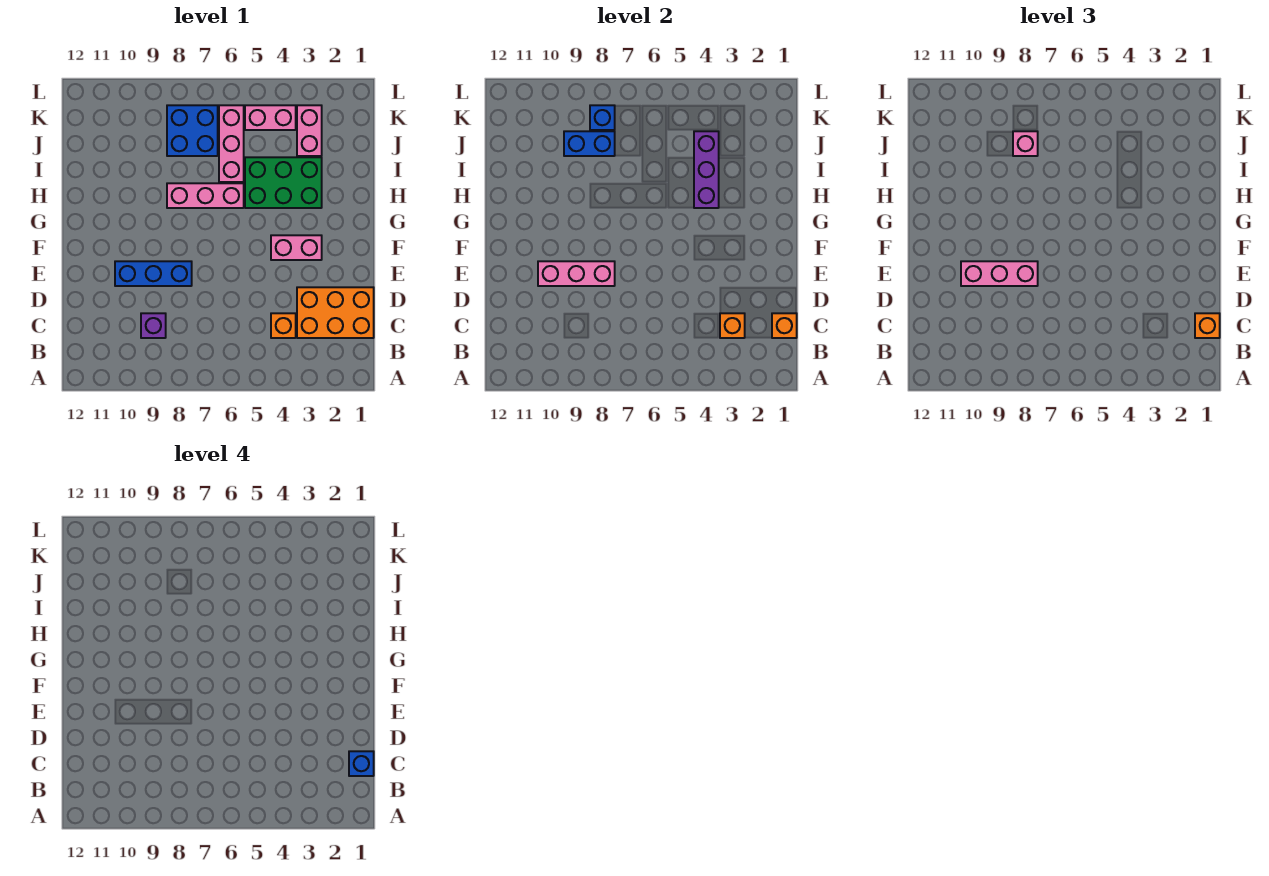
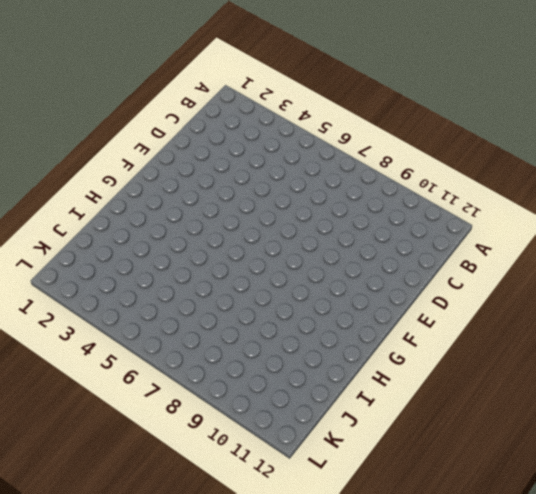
none -> orange brick C1:D3 level 1
none -> orange brick C4 level 1
none -> purple brick C9 level 1

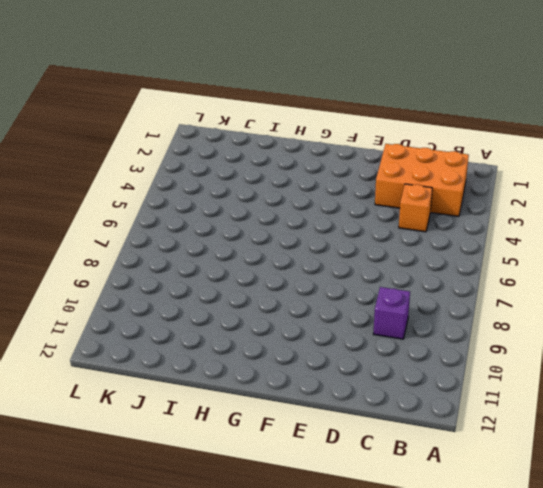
orange brick B2:D3 level 1 -> orange brick C1:D3 level 1
none -> blue brick E8:E10 level 1
none -> pink brick F3:F4 level 1
none -> green brick H3:I5 level 1

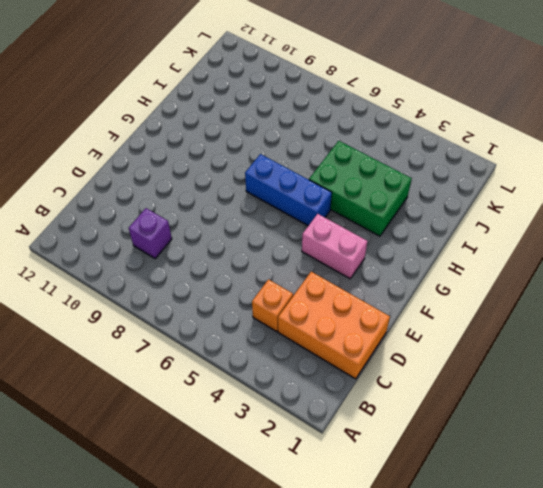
blue brick G5:G7 level 1 -> blue brick E8:E10 level 1
none -> pink brick H6:H8 level 1
none -> pink brick I6:K6 level 1
none -> pink brick J3:K3 level 1

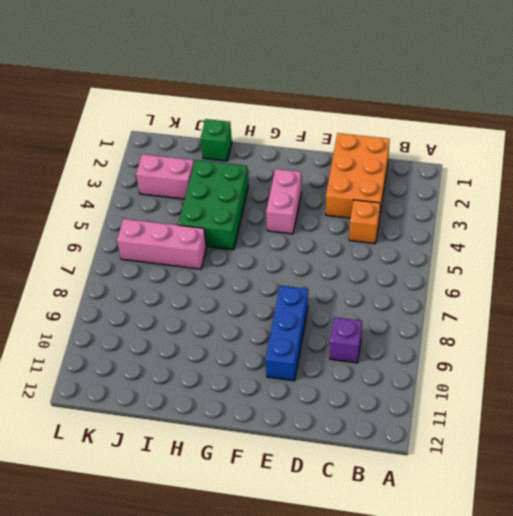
green brick I1 level 1 -> none
none -> pink brick H6:H8 level 1
none -> blue brick J7:K8 level 1
none -> pink brick K4:K5 level 1

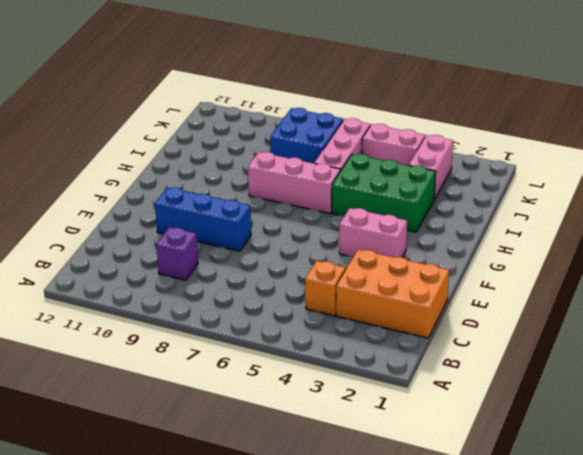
none -> orange brick C1 level 2
none -> orange brick C3 level 2
none -> pink brick E8:E10 level 2

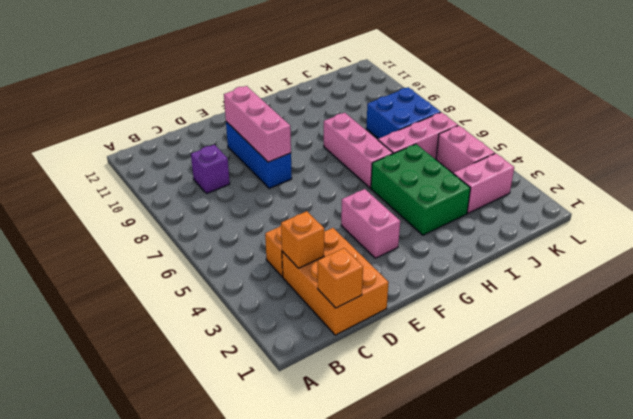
none -> purple brick H4:J4 level 2
none -> blue brick J8:J9 level 2
none -> blue brick K8 level 2

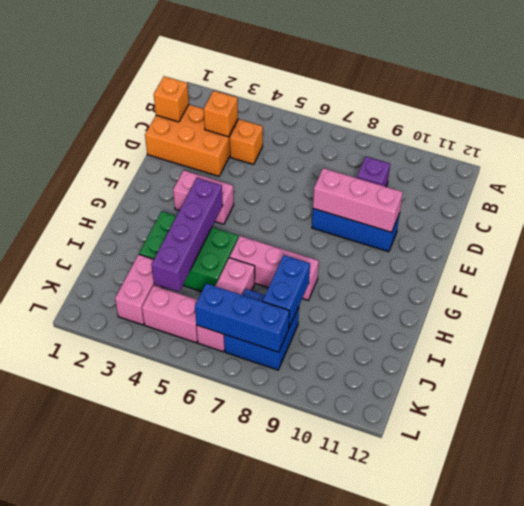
purple brick G4:J4 level 2 -> purple brick H4:J4 level 2
blue brick I8:J8 level 2 -> blue brick J8:J9 level 2
blue brick K6:K8 level 2 -> blue brick K8 level 2
none -> orange brick C1 level 3
none -> pink brick E8:E10 level 3
none -> pink brick J8 level 3

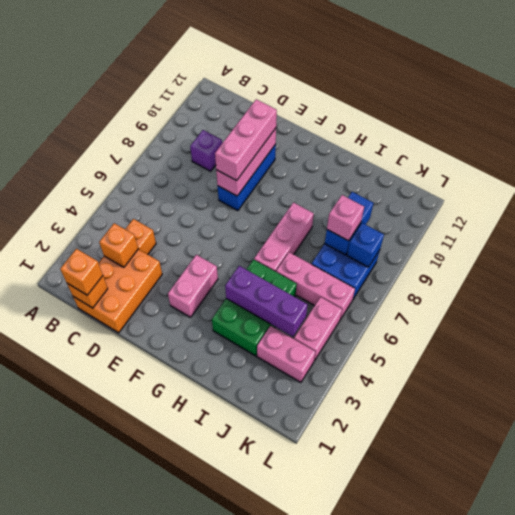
none -> blue brick C1 level 4

